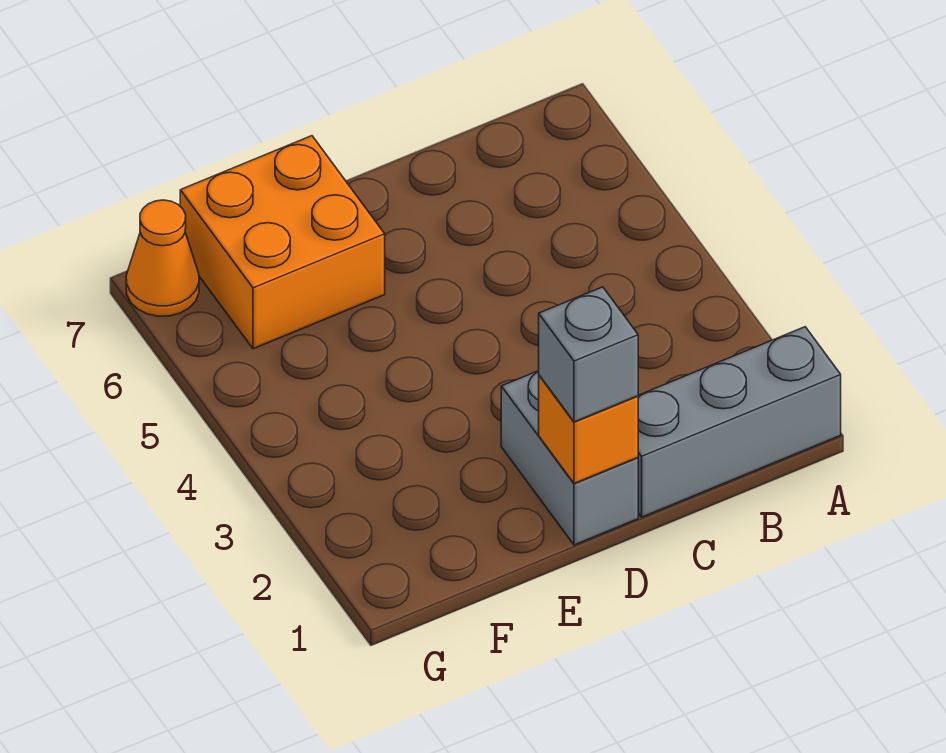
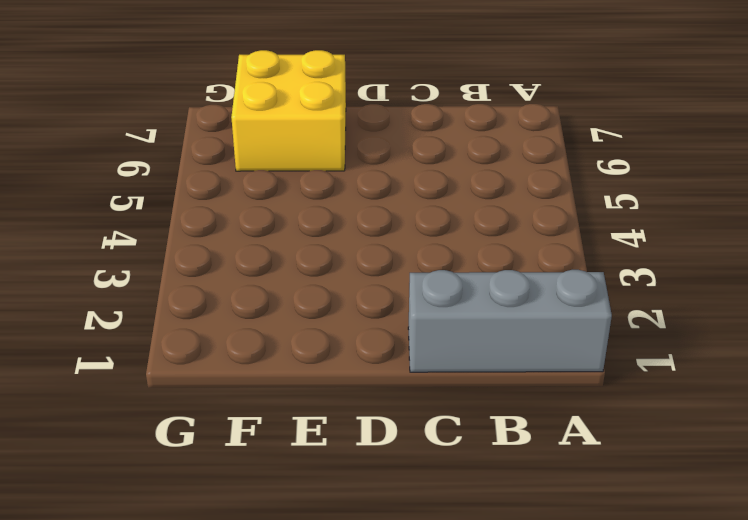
yellow brick E6:F7 level 1 -> orange brick E6:F7 level 1
none -> grey brick D1:D2 level 1
none -> orange cone G7 level 1

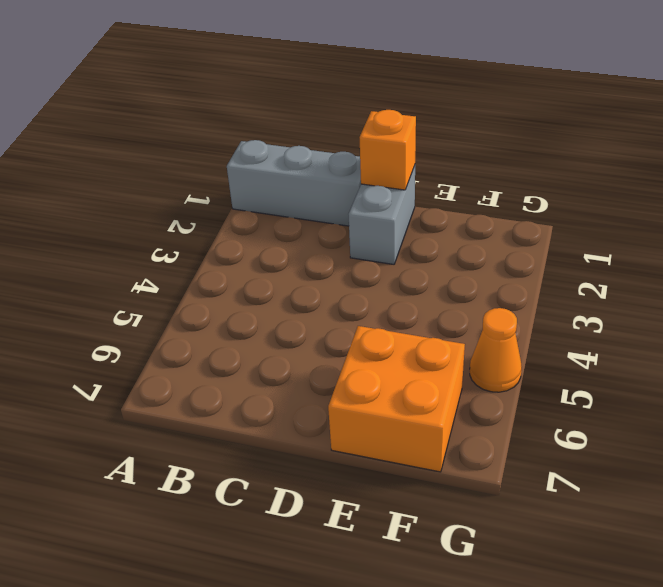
orange cone G5 level 1 -> orange cone G7 level 1
none -> grey brick D1 level 3

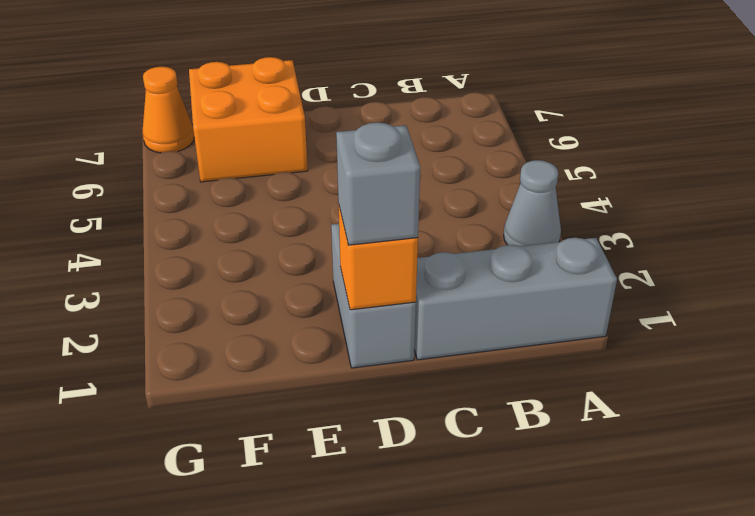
grey cone A3 level 1 -> none

